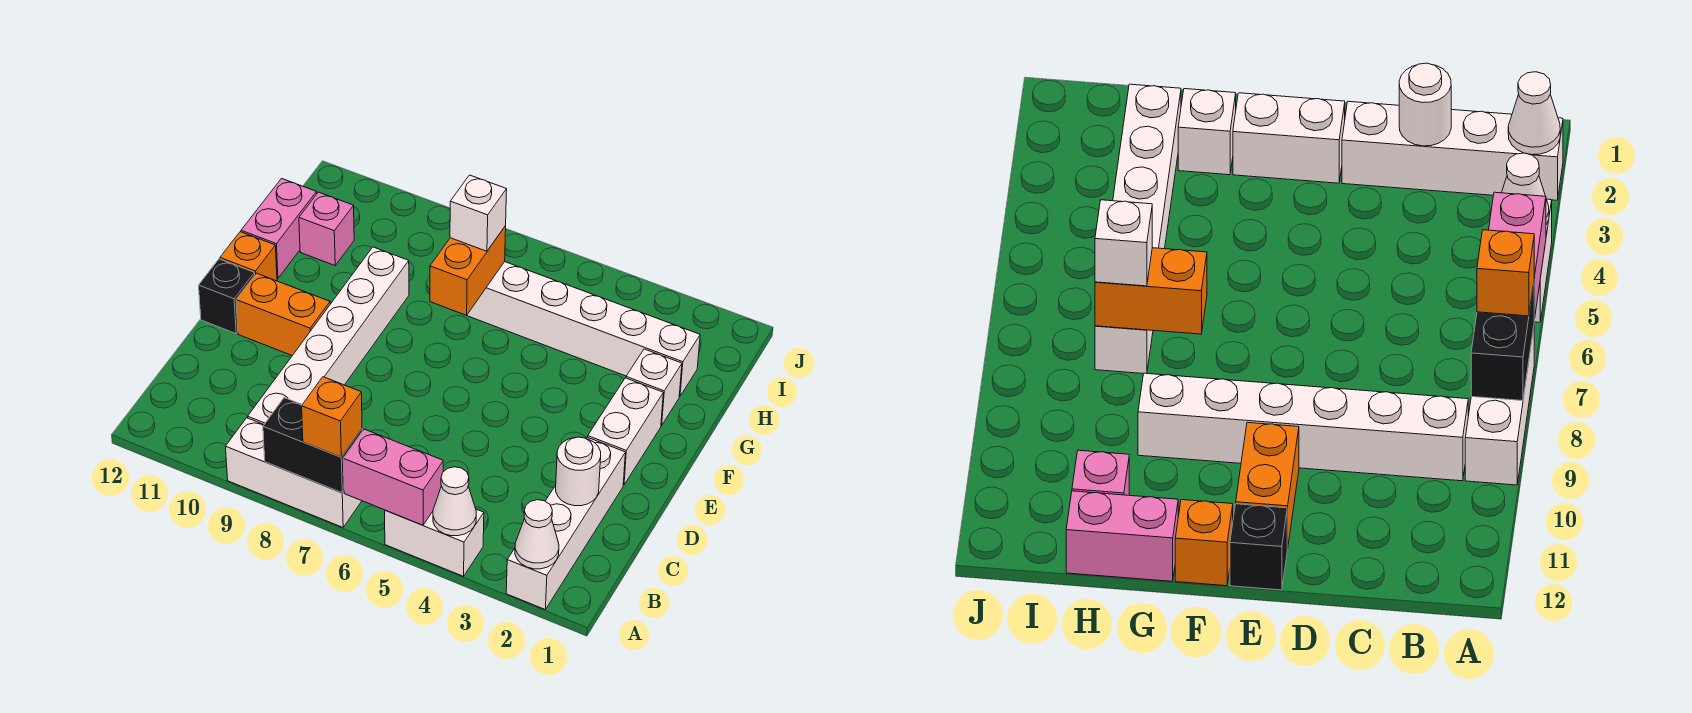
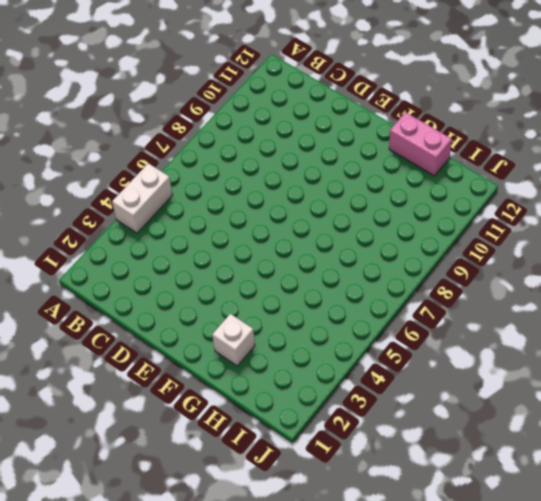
none -> white brick A2:D2 level 1
none -> white brick A7:A9 level 1
none -> white brick B9:G9 level 1

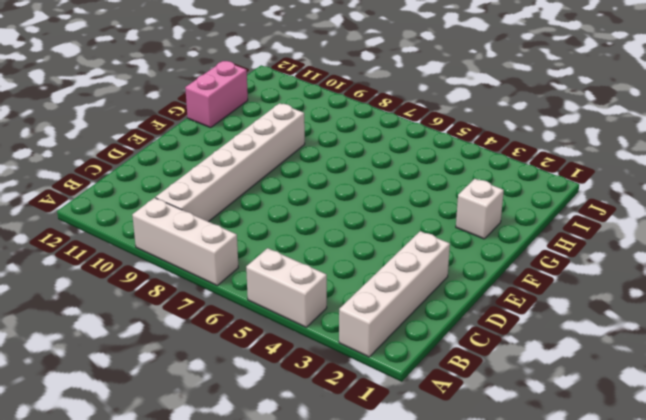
none -> white brick E2:F2 level 1
none -> orange brick E10:E11 level 1
none -> black brick E12 level 1

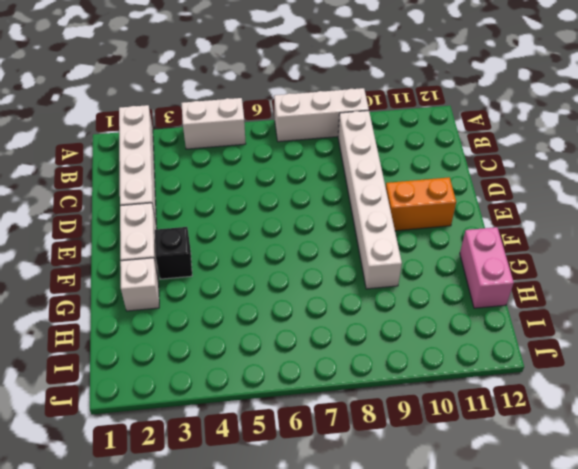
black brick F3 level 1 -> black brick E12 level 1
none -> orange brick F12 level 1
none -> white brick H2:H7 level 1
none -> pink brick H11 level 1

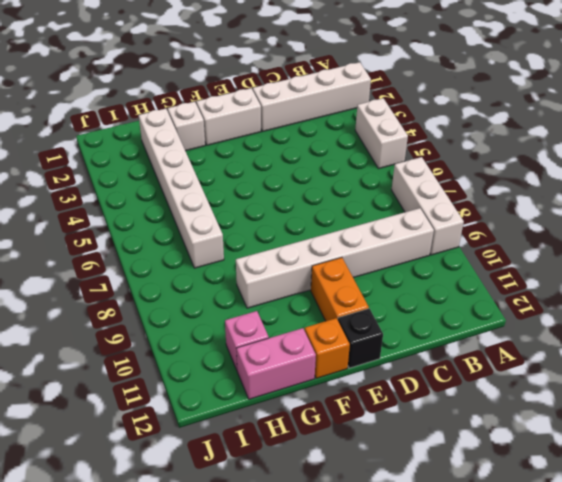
none -> white cone A2 level 2
none -> white cone A4 level 2
none -> pink brick A5:A6 level 2

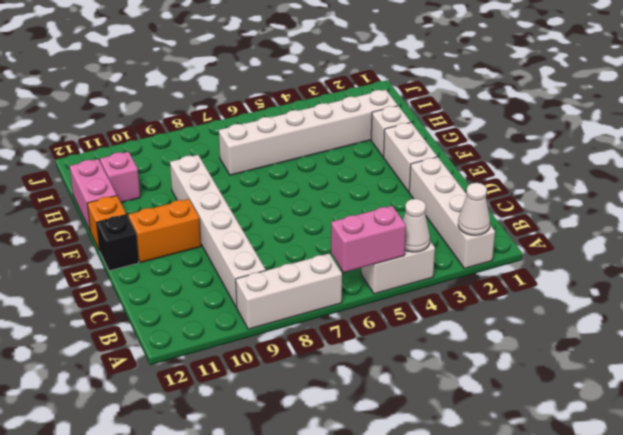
none -> black brick A7:A8 level 2
none -> white round brick C2 level 2
none -> orange brick G7:H7 level 2

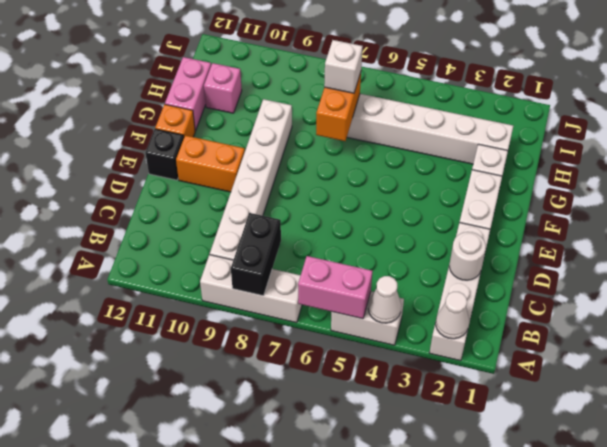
black brick A8:B8 level 2 -> black brick A7:A8 level 2
none -> orange brick A7 level 3

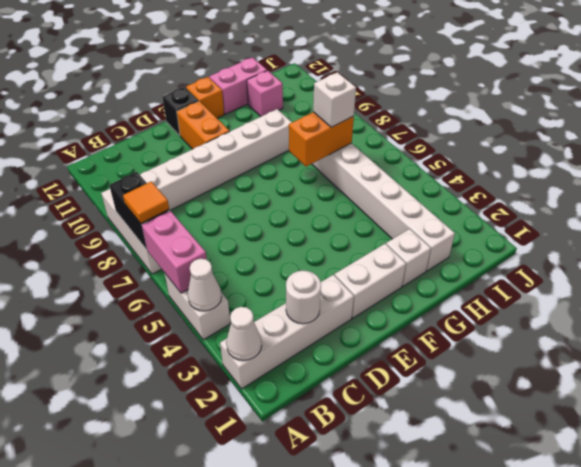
orange tile A7 level 3 -> orange brick A7 level 3

